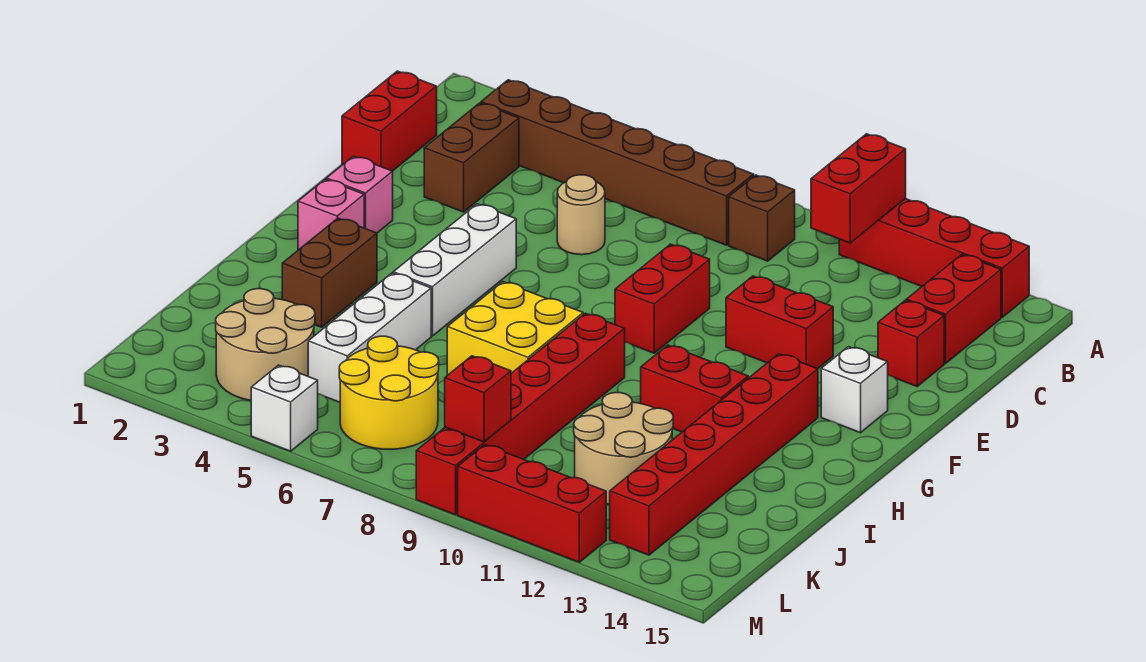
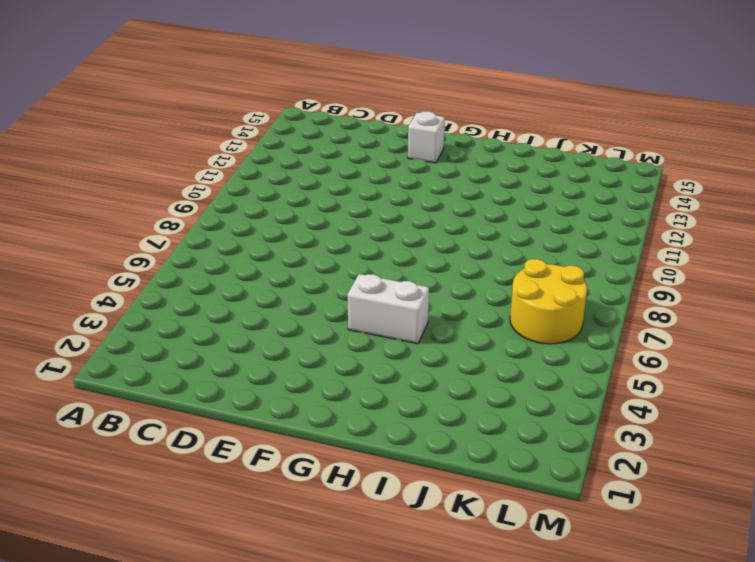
white brick G5:H5 level 1 -> white brick F5:H5 level 1
none -> red brick A11:A14 level 1
none -> brown brick B3:B8 level 1
none -> brown brick B9 level 1

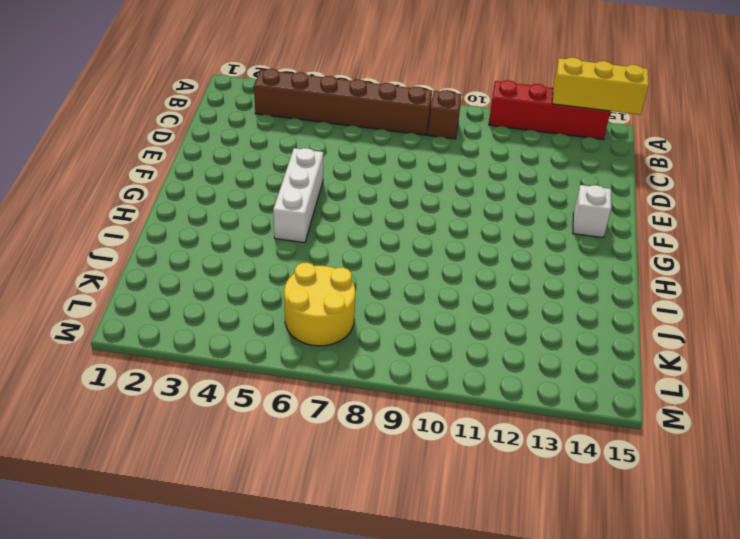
yellow brick A13:A15 level 2 -> none
none -> red brick B14:C14 level 1
none -> red brick C1:D1 level 1
none -> brown brick C3:D3 level 1

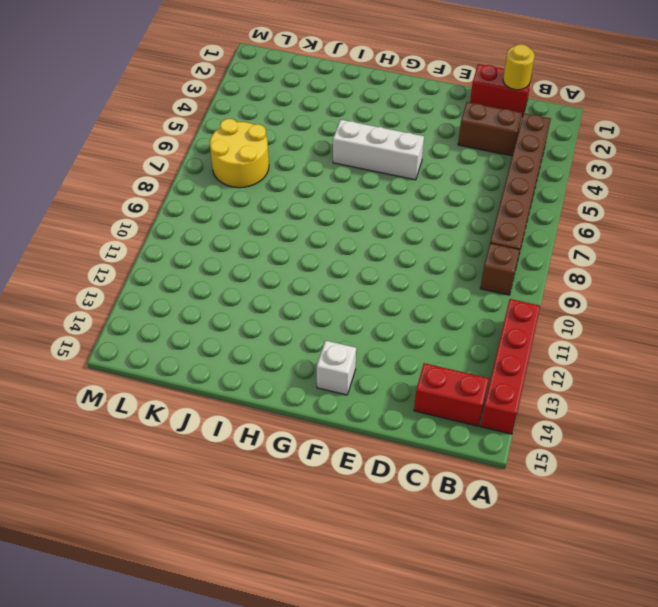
yellow round brick C1 level 2 -> none
none -> tan round brick D6 level 1
none -> red brick D14 level 1
none -> red brick E9:F9 level 1

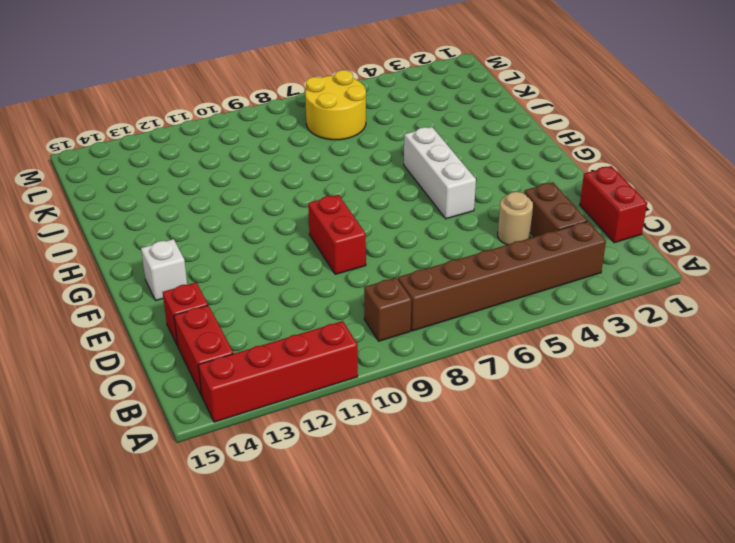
tan round brick D4 level 1 -> tan round brick D6 level 1
none -> red brick E11:E12 level 1
none -> pink brick F2 level 1
none -> pink brick G2 level 1

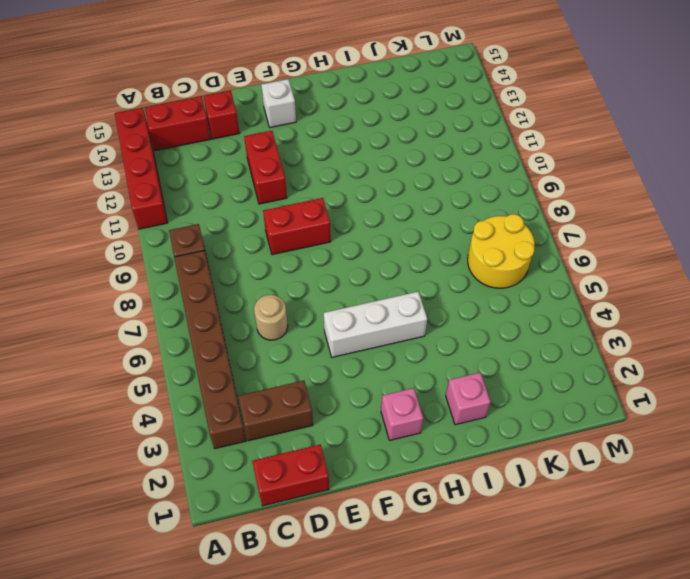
pink brick I2 level 1 -> pink brick F2 level 1
none -> red brick G13:L13 level 1
none -> brown brick H3:I3 level 1
none -> yellow brick H7:I8 level 1

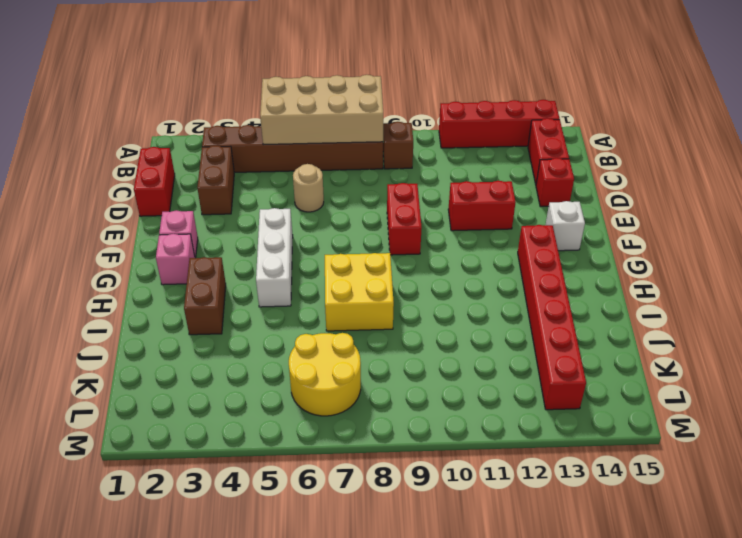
tan brick A5:B8 level 2 -> none
none -> red brick H9:M9 level 1
none -> red brick H11:H12 level 1
none -> white brick I5:K5 level 1

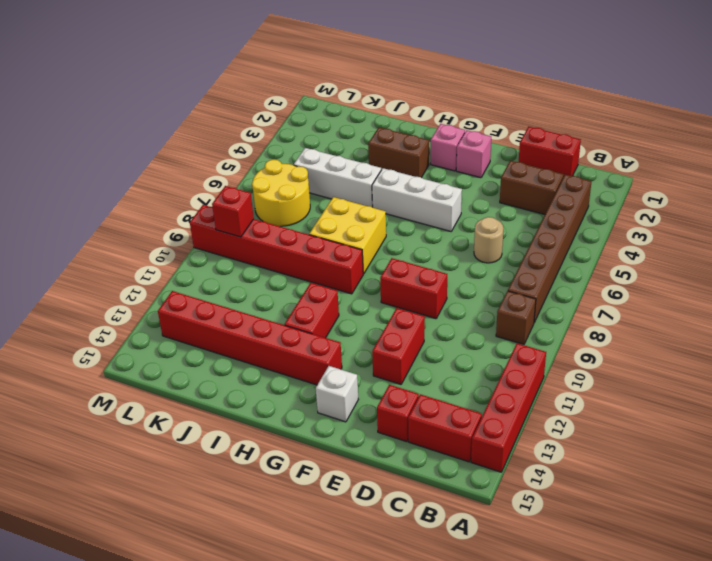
none -> tan round brick J11:K12 level 1
none -> tan round brick K3:L4 level 1
none -> white brick M5 level 1

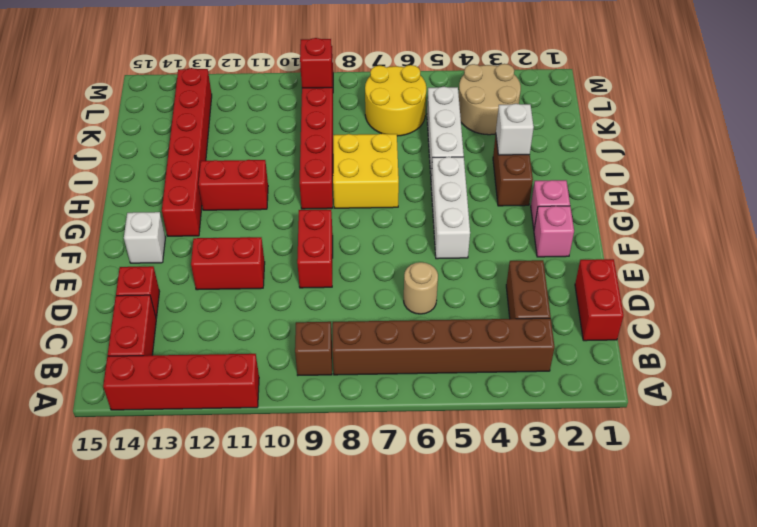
white brick I3 level 2 -> white brick M5 level 1
none -> tan round brick J11:K12 level 1
none -> red brick M10:M12 level 1
none -> red brick A11:B11 level 2

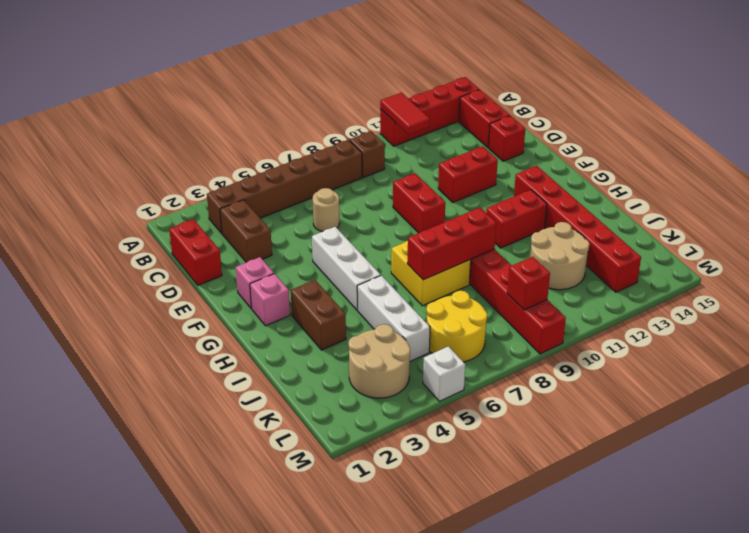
red tile A11:B11 level 2 -> red brick A11:B11 level 2
red brick I7:I9 level 2 -> red brick M10:M12 level 1
none -> white brick F14 level 1

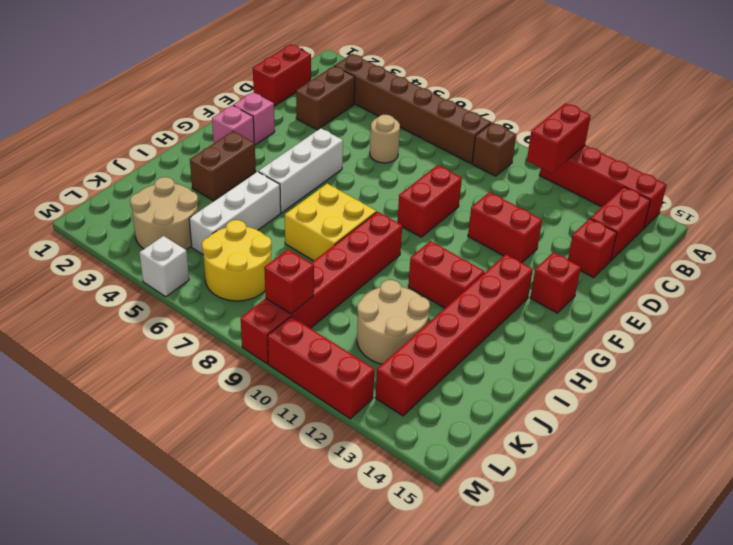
red brick F14 level 1 -> white brick F14 level 1

